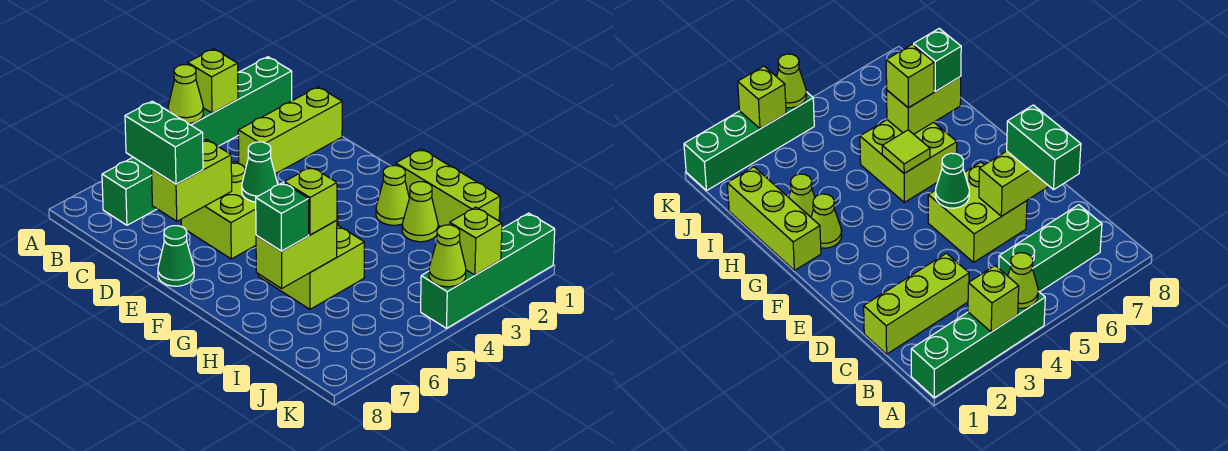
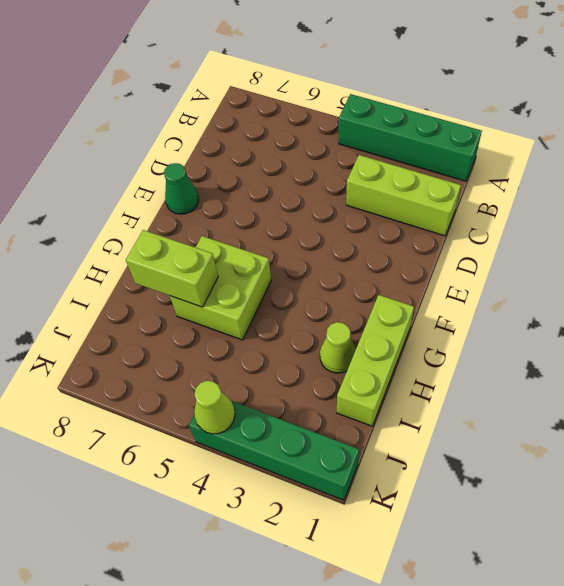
none -> green brick B5:B7 level 1
none -> lime brick D5:E6 level 1
none -> lime cone G2 level 1

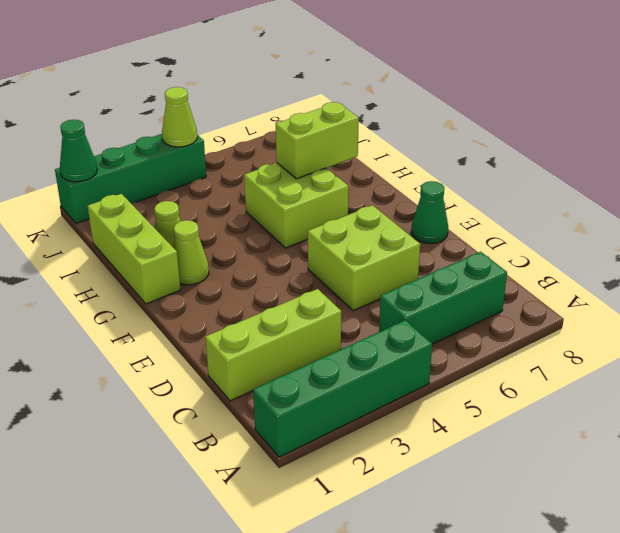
green cone K1 level 2 -> green cone E5 level 2
none -> lime brick A3 level 2
none -> lime cone A4 level 2
none -> lime brick D6:D7 level 2

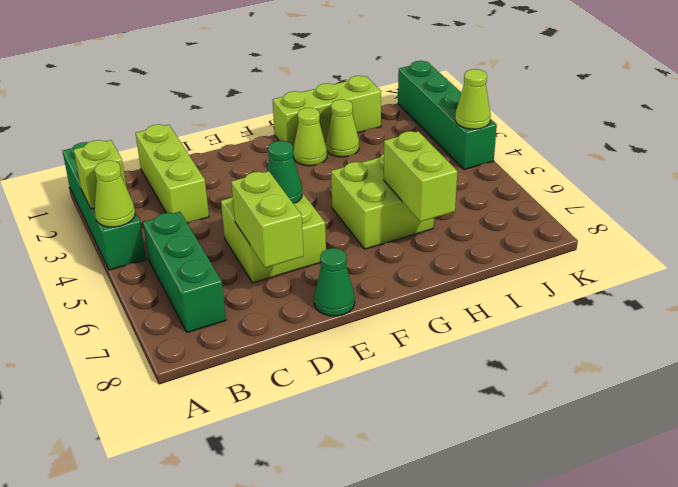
none -> lime tile G5 level 2
none -> lime brick K3 level 2
none -> green brick C7:D7 level 3

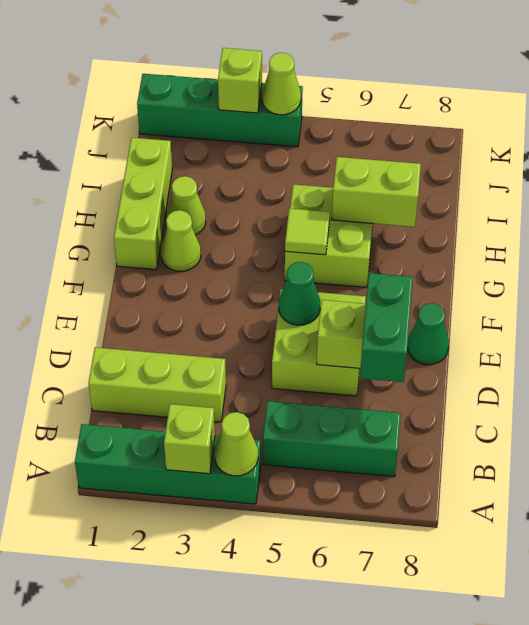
none -> lime brick H6 level 3
none -> green brick H7 level 3

